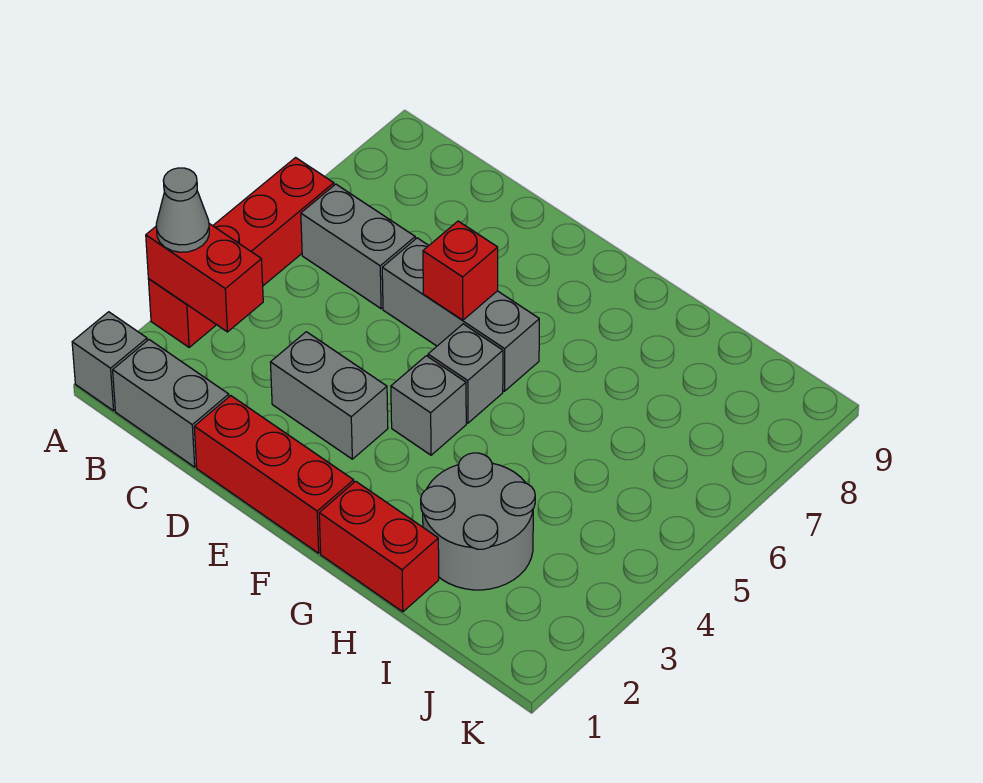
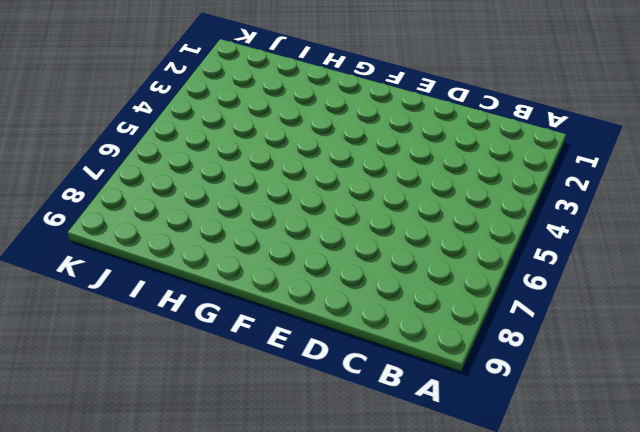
none -> grey brick A1 level 1
none -> red brick A3:A6 level 1
none -> grey brick B1:C1 level 1

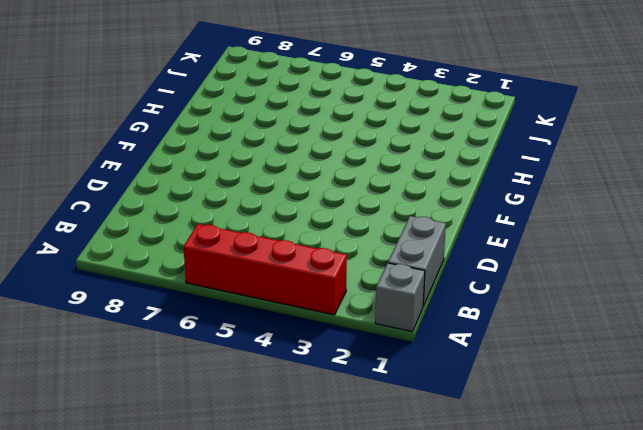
none -> grey brick B6:C6 level 1
none -> red brick D1:F1 level 1
none -> grey brick D3:E3 level 1

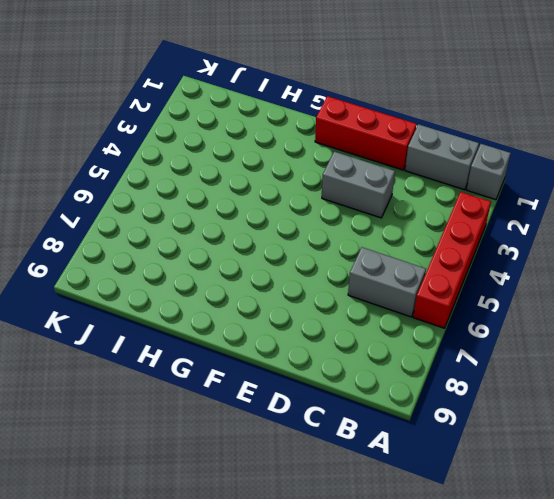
none -> grey brick D6:F6 level 1
none -> grey brick F4 level 1
none -> grey brick F5 level 1

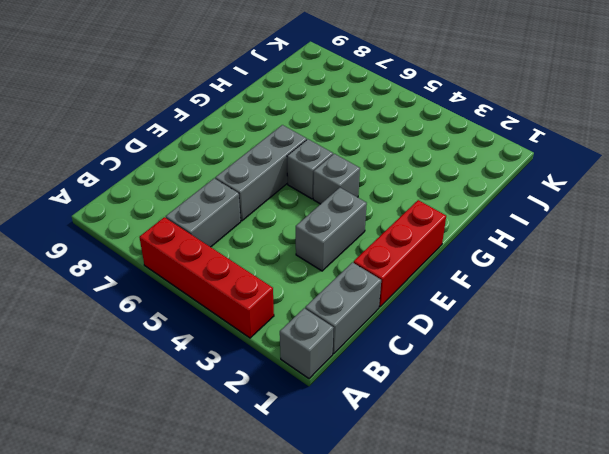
none -> red brick G1:H1 level 1
none -> grey round brick H2:I3 level 1
none -> red brick A3:B3 level 2

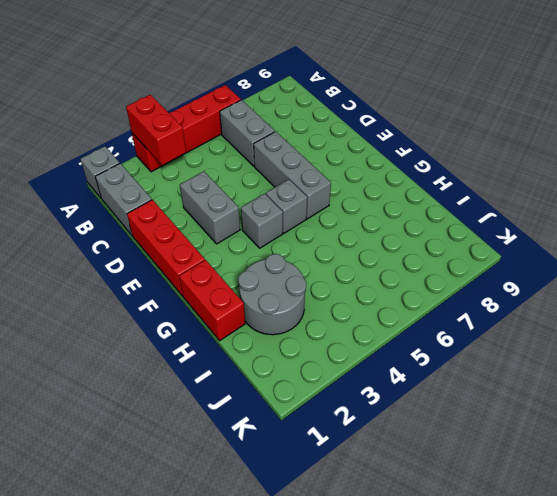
none -> red brick E6 level 2
none -> grey cone A3 level 3

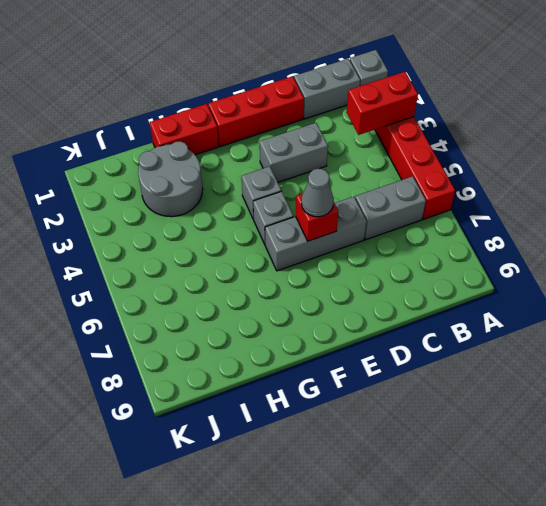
grey cone E6 level 3 -> grey cone A3 level 3

